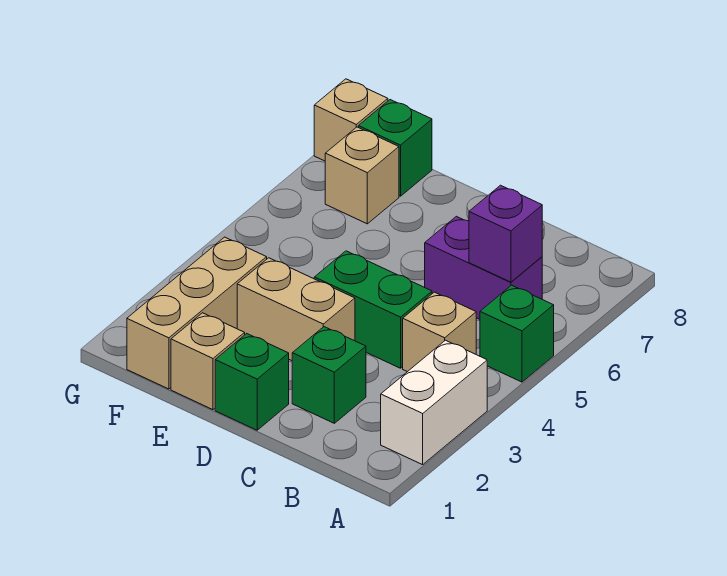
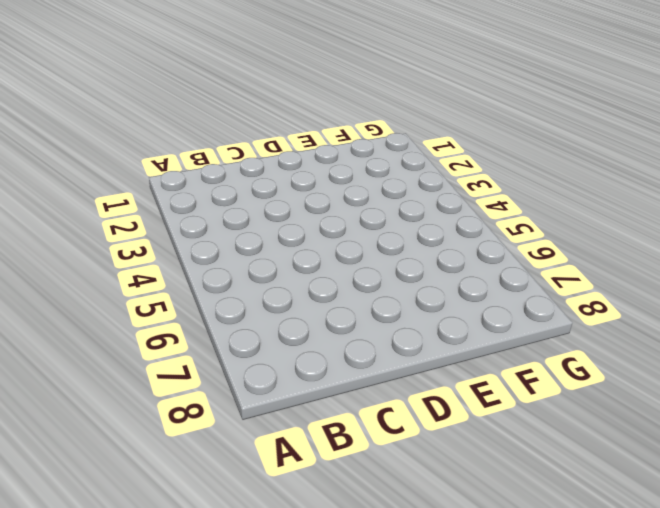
none -> white brick A2:A3 level 1
none -> green brick A5 level 1
none -> tan brick B4 level 1

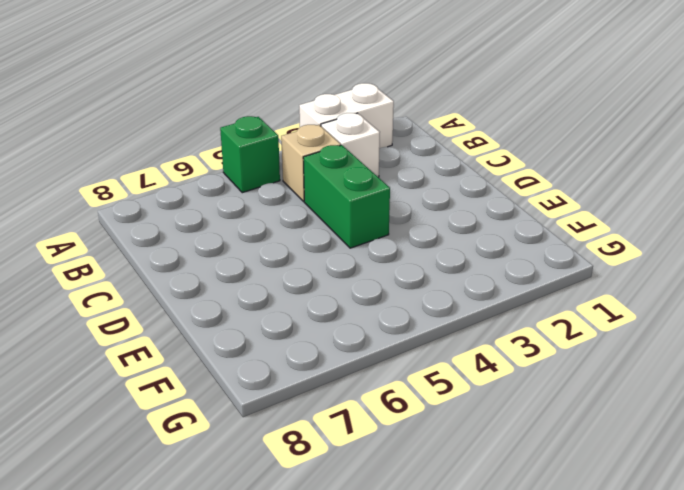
white brick B3 level 1 -> none
none -> purple brick B6:C6 level 1
none -> green brick C2 level 1
none -> green brick D1 level 1

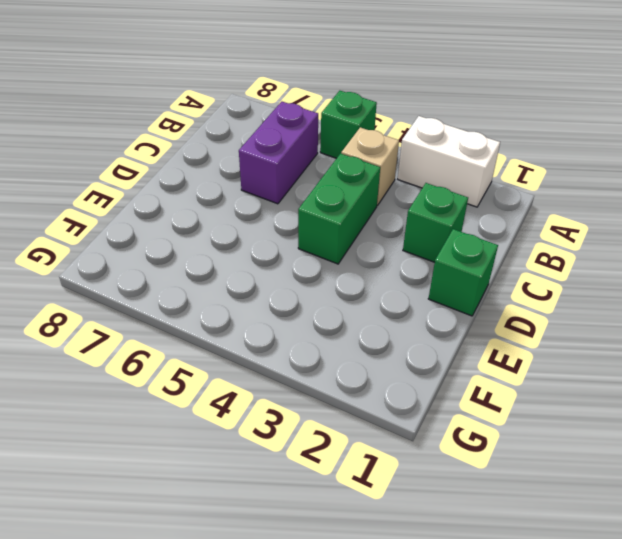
none -> tan brick D3:E3 level 1
none -> tan brick E1 level 1
none -> tan brick F1:F3 level 1

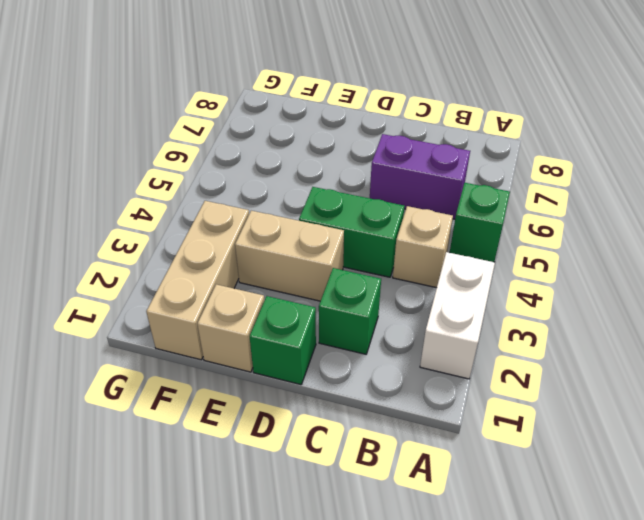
none -> tan brick F7 level 1
none -> green brick F8 level 1
none -> tan brick G8 level 1

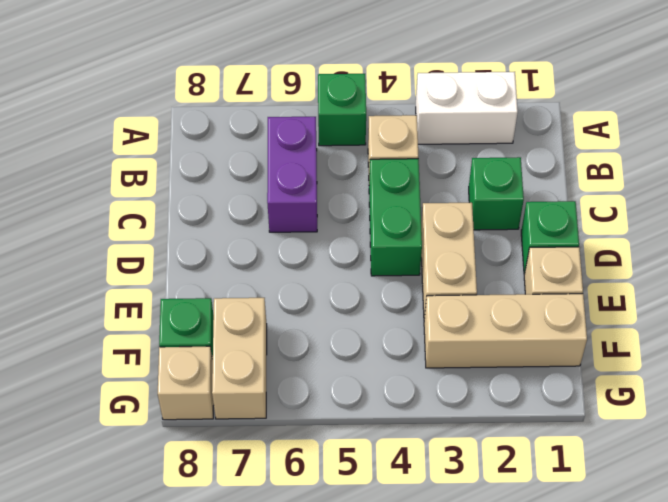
tan brick F7:G7 level 1 -> tan brick F7 level 1
none -> purple brick B6 level 2

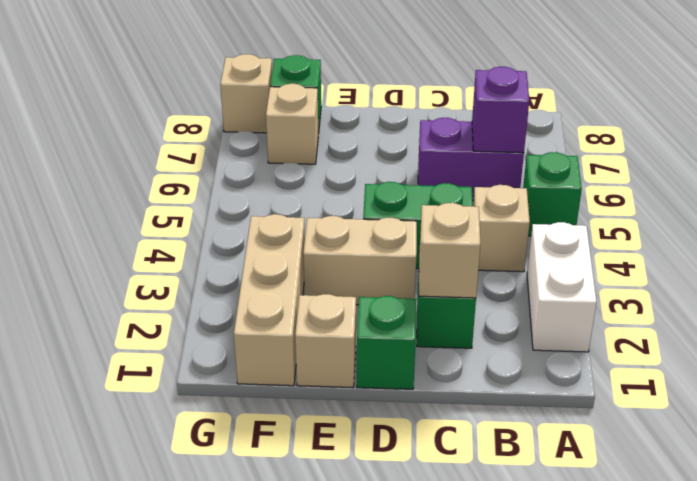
tan brick C2 level 2 -> none

